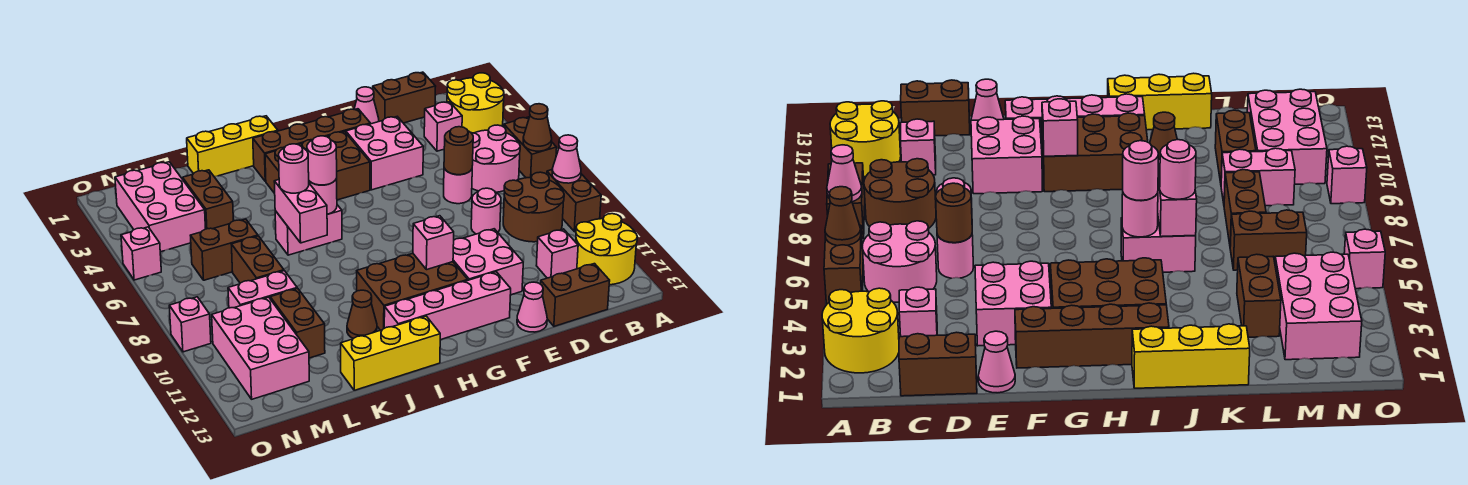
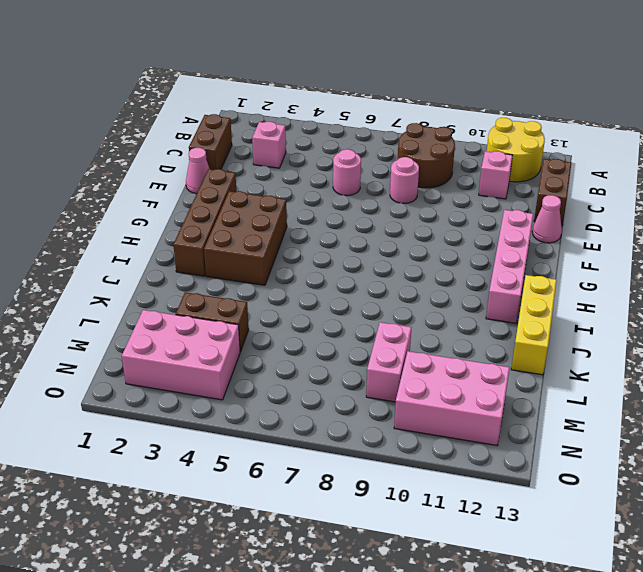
none -> yellow round brick A2:B3 level 1
none -> brown brick A5:A6 level 1
none -> brown brick A8:A9 level 1
none -> pink round brick B5:C6 level 1

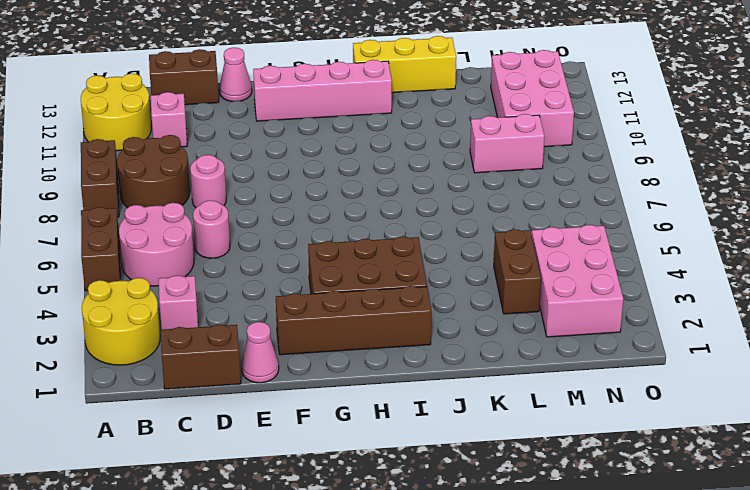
none -> pink brick E3:F4 level 1
none -> pink brick E10:F11 level 1
none -> brown brick G10:I11 level 1
none -> yellow brick I1:K1 level 1

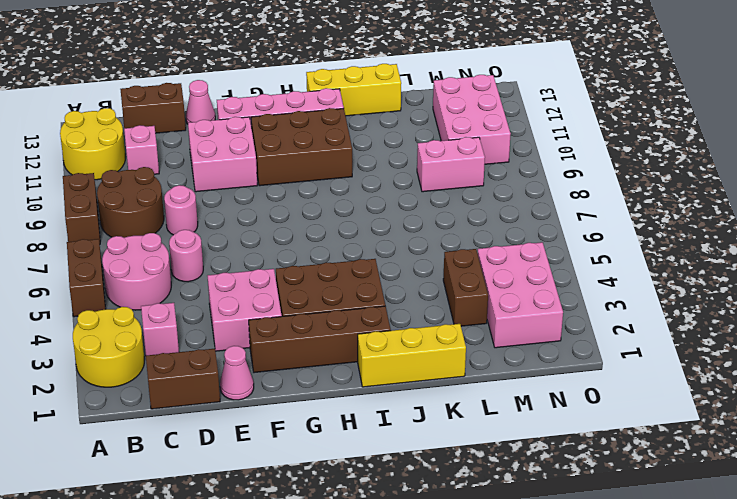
none -> pink brick I6:J6 level 1
none -> brown cone J11 level 1
none -> brown brick L6:M6 level 1
none -> brown brick L7:L8 level 1

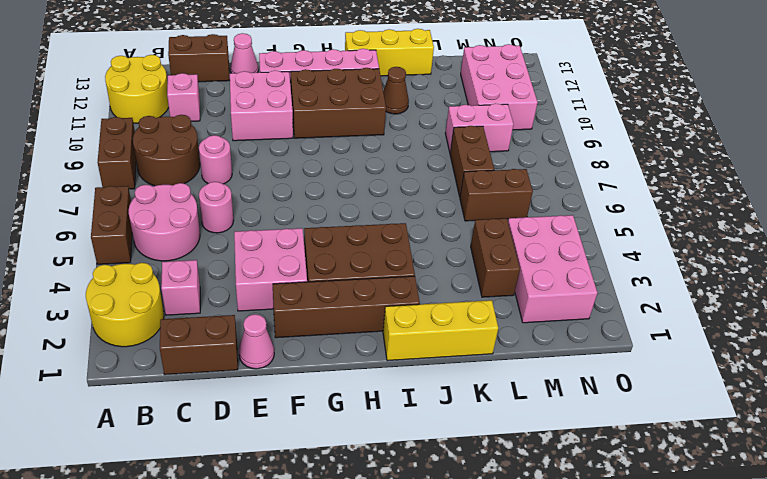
none -> pink brick I6:J6 level 1
none -> brown brick L10:L11 level 1
none -> pink brick O5 level 1
none -> pink brick O9 level 1

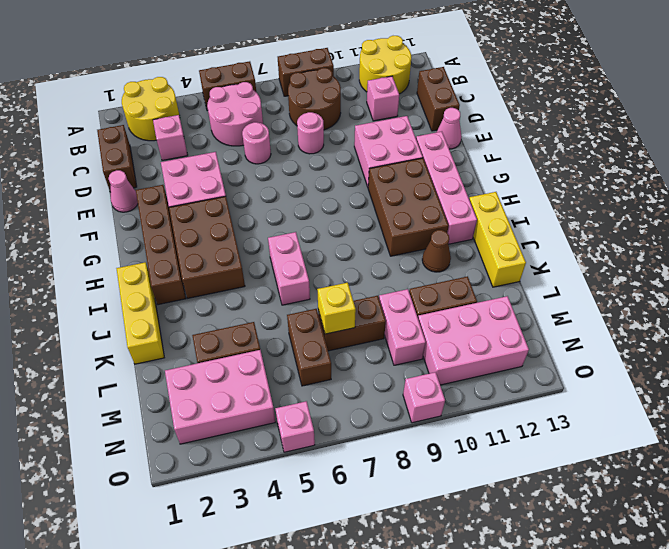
yellow brick L7 level 2 -> none
none -> brown cone A6 level 2
none -> pink cone A8 level 2
none -> brown round brick D6 level 2
none -> pink brick G10 level 2

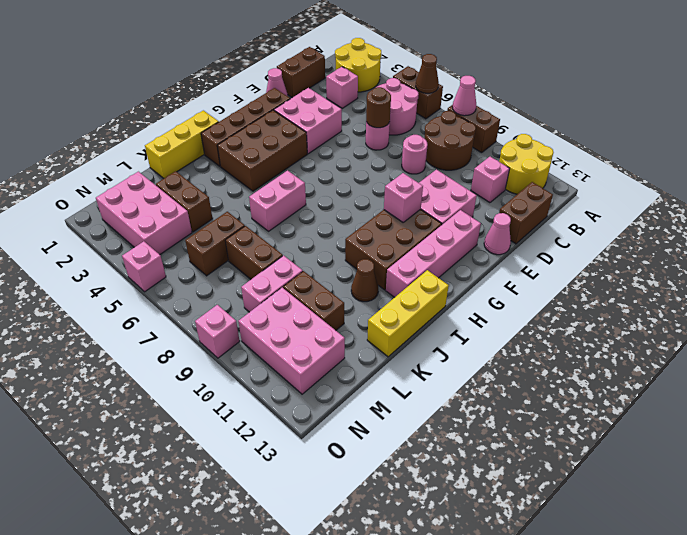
none -> pink round brick I6 level 2
none -> pink brick J6:J7 level 2
none -> pink round brick I6 level 3
none -> pink round brick J6 level 3

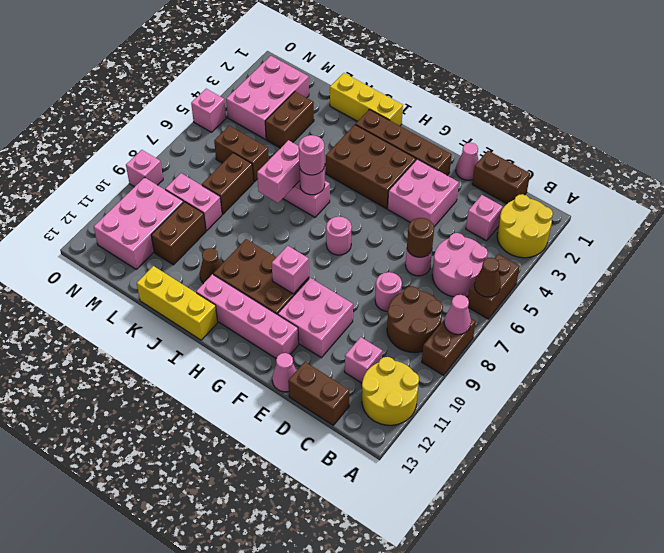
pink round brick G7 level 1 -> pink round brick J6 level 3

